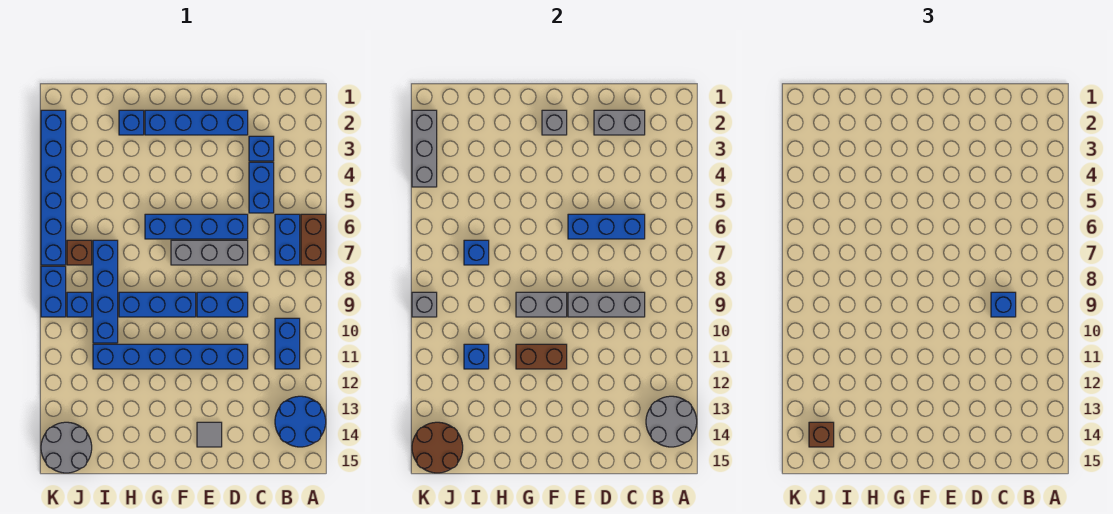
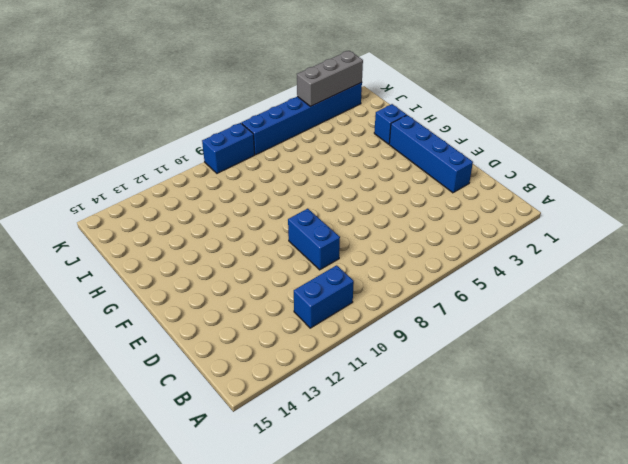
none -> brown brick A6:A7 level 1
none -> blue round brick A13:B14 level 1
none -> blue brick B6:B7 level 1
none -> blue brick C3 level 1

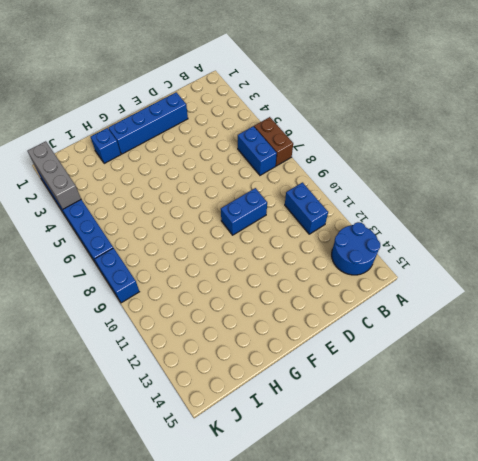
none -> blue brick C3 level 1
none -> blue brick C4:C5 level 1
none -> blue brick D6:G6 level 1
none -> grey brick D7:F7 level 1

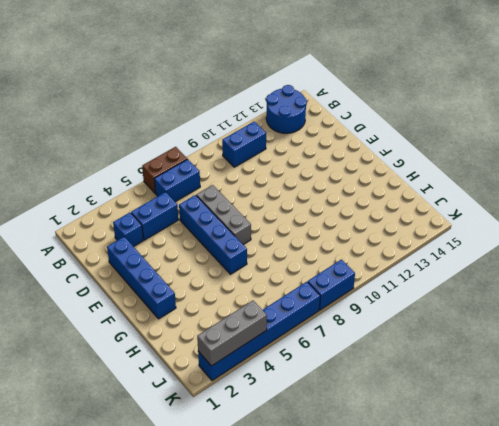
none -> blue brick D9:E9 level 1
none -> blue brick D11:I11 level 1
none -> grey tile E14 level 1
none -> blue brick F9:H9 level 1

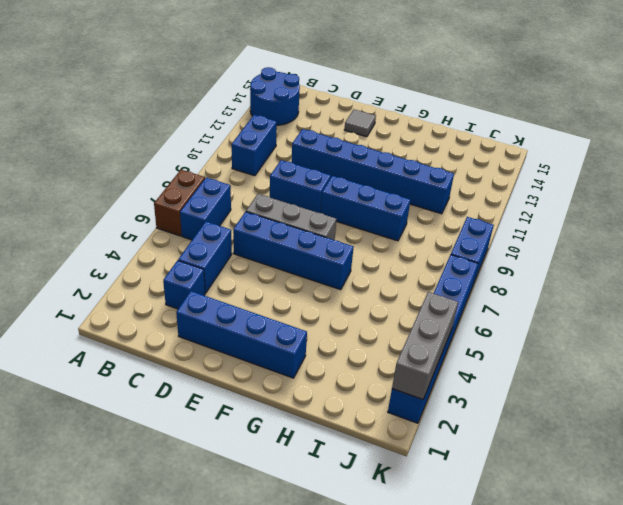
none -> blue brick H2 level 1
none -> blue brick I7:I10 level 1
none -> brown brick J7 level 1
none -> blue brick J9 level 1

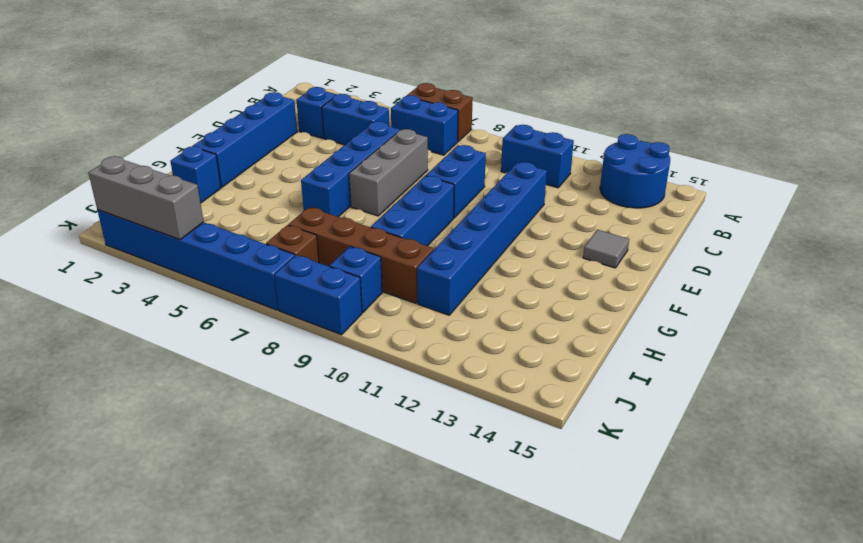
brown brick I7:I10 level 1 -> blue brick I7:I10 level 1
none -> grey round brick J14:K15 level 1
none -> grey round brick A13:B14 level 2
none -> grey brick C2:D2 level 2
none -> blue brick C6:E6 level 2

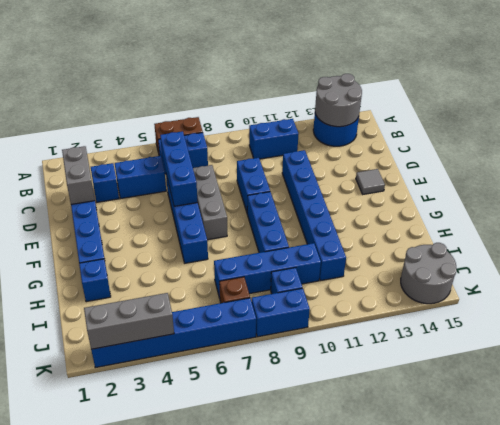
none -> grey brick C9:E9 level 2
none -> grey brick F2 level 2
none -> grey brick F9:G9 level 2
none -> brown brick F11:G11 level 2

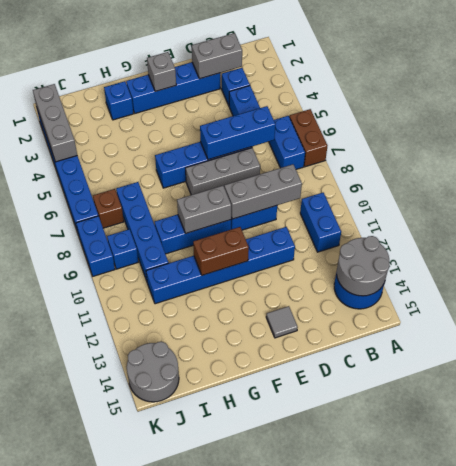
none -> blue brick I7 level 2
none -> blue brick I11 level 2
none -> brown round brick J14:K15 level 2
none -> grey brick K9 level 2

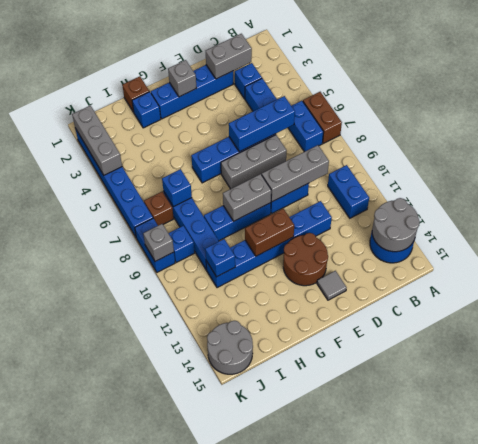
brown round brick E12:F13 level 1 -> brown round brick J14:K15 level 2
brown brick H1 level 1 -> brown brick J14 level 3
none -> blue brick C9 level 3

